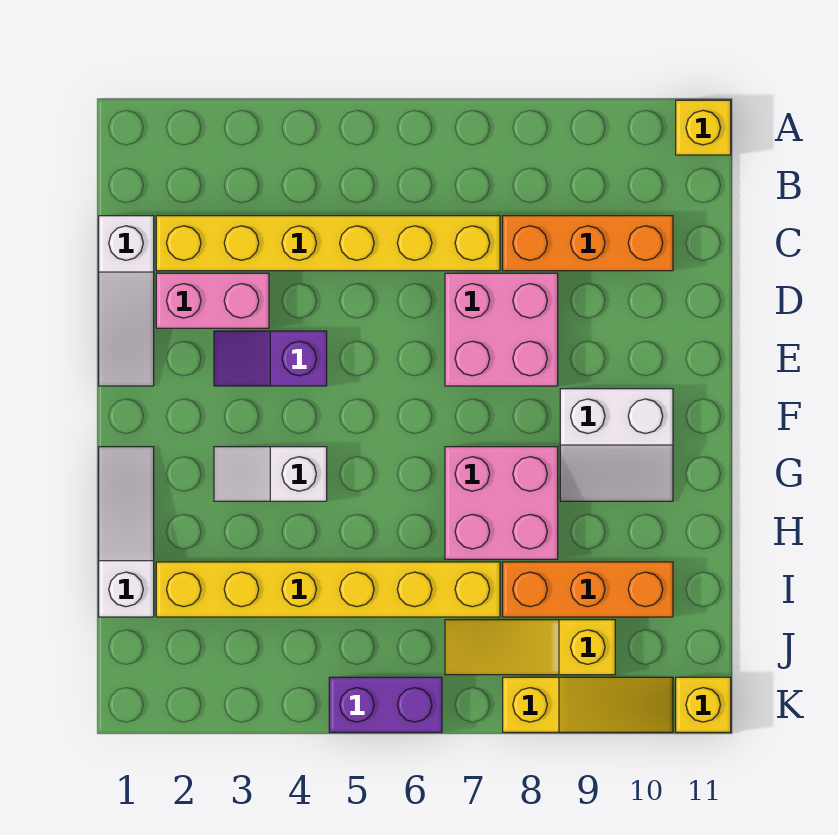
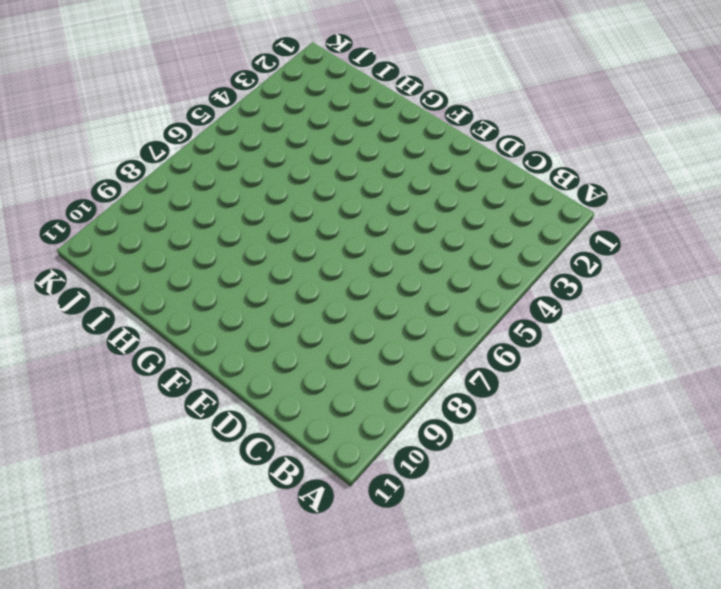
none -> yellow brick A11 level 1
none -> white slope C1:E1 level 1 top C
none -> yellow brick C2:C7 level 1

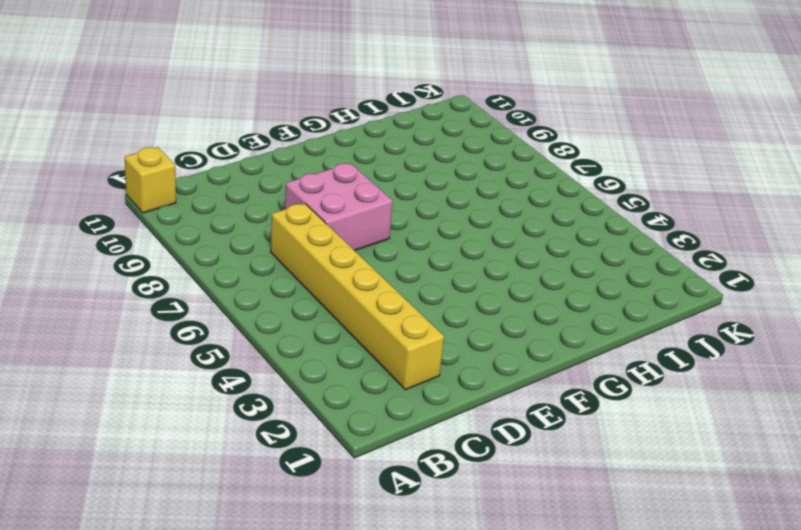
none -> white slope C1:E1 level 1 top C
none -> orange brick C8:C10 level 1
none -> pink brick D2:D3 level 1

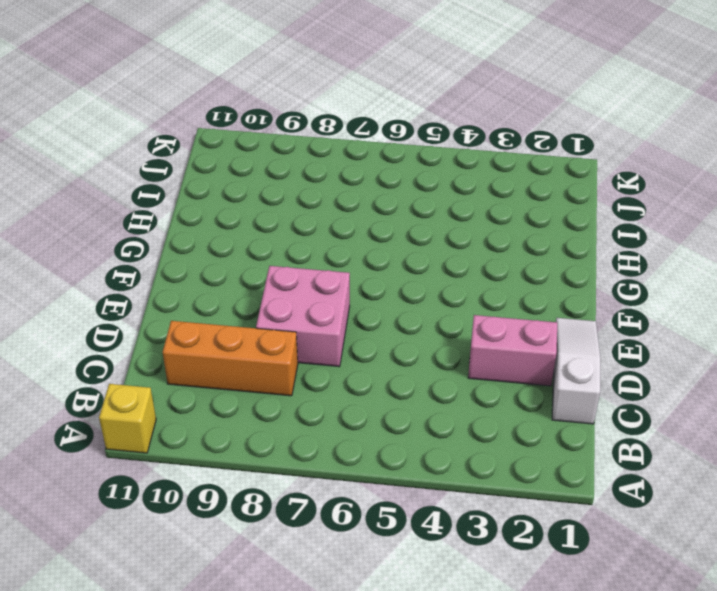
none -> yellow brick C2:C7 level 1
none -> purple slope E3:E4 level 1 top 4
none -> white slope F9:G10 level 1 top F

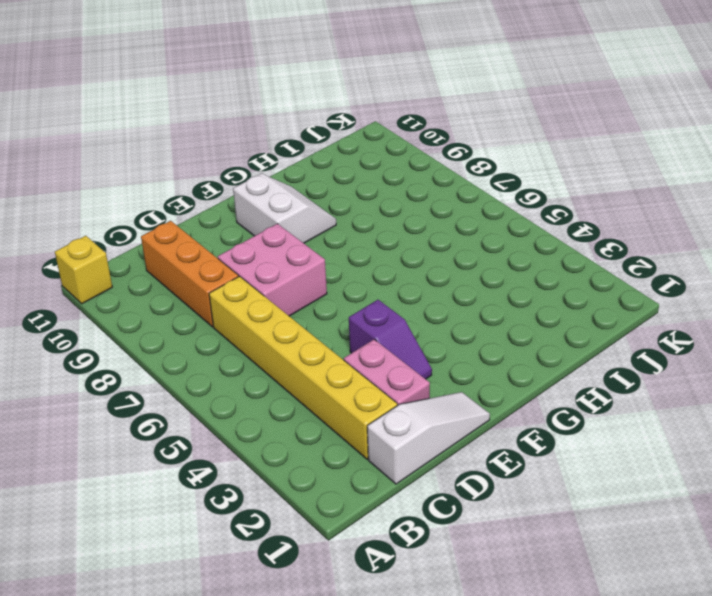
none -> white slope G1:I1 level 1 top I
none -> white slope G3:G4 level 1 top 4
none -> pink brick G7:H8 level 1

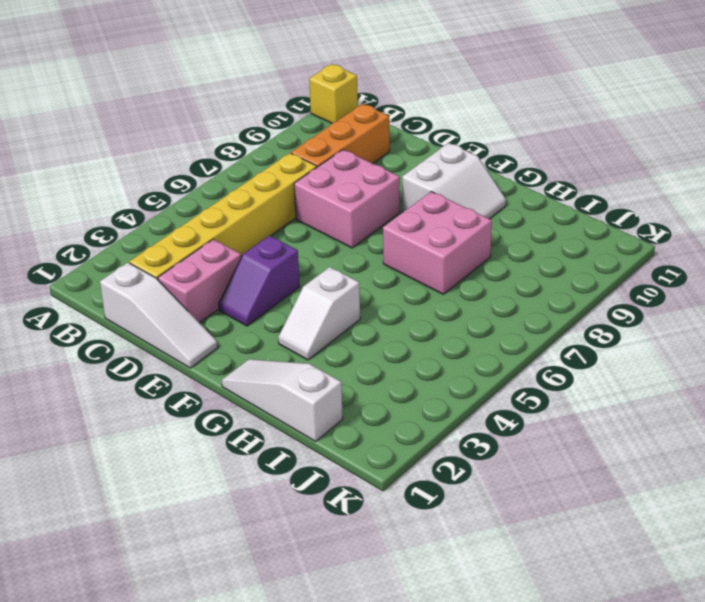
none -> yellow brick I2:I7 level 1
none -> orange brick I8:I10 level 1
none -> yellow slope J7:J9 level 1 top 9

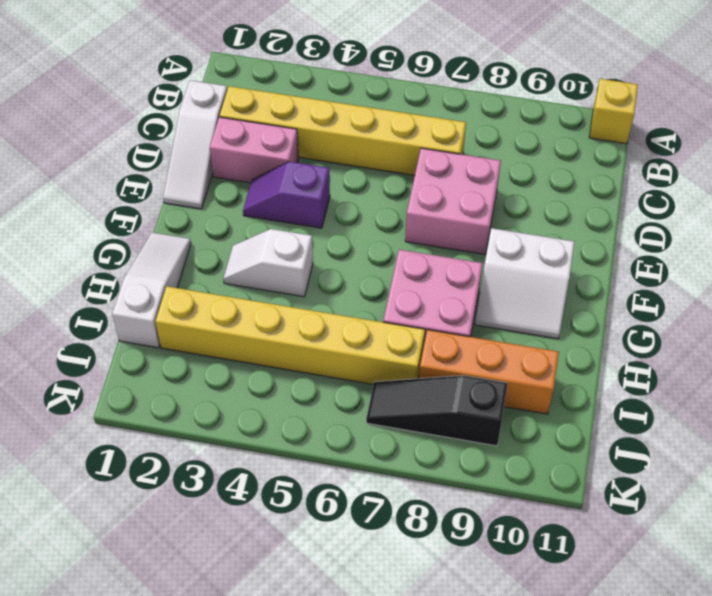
black slope J7:J9 level 1 top 9 -> yellow slope J7:J9 level 1 top 9
none -> orange brick C8:C10 level 1
none -> purple brick K5:K6 level 1
none -> yellow slope K8:K10 level 1 top 8

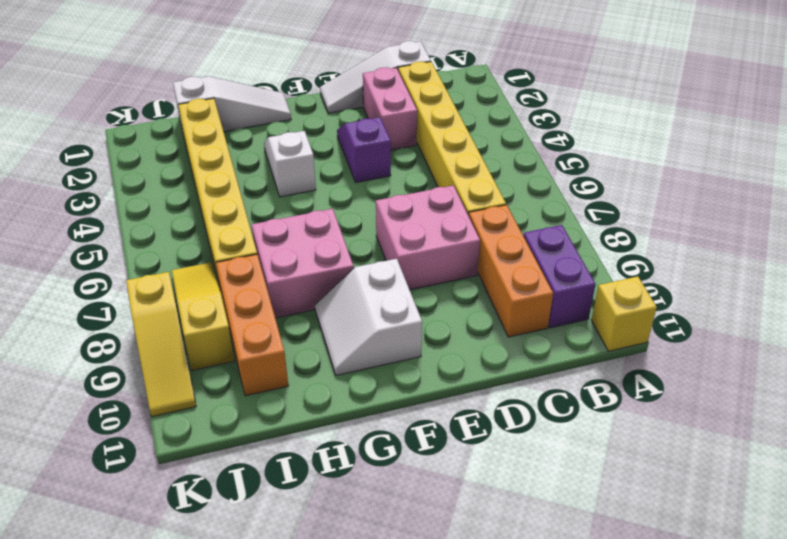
purple brick B9:B10 level 1 -> purple brick K5:K6 level 1
none -> yellow brick K11 level 1

